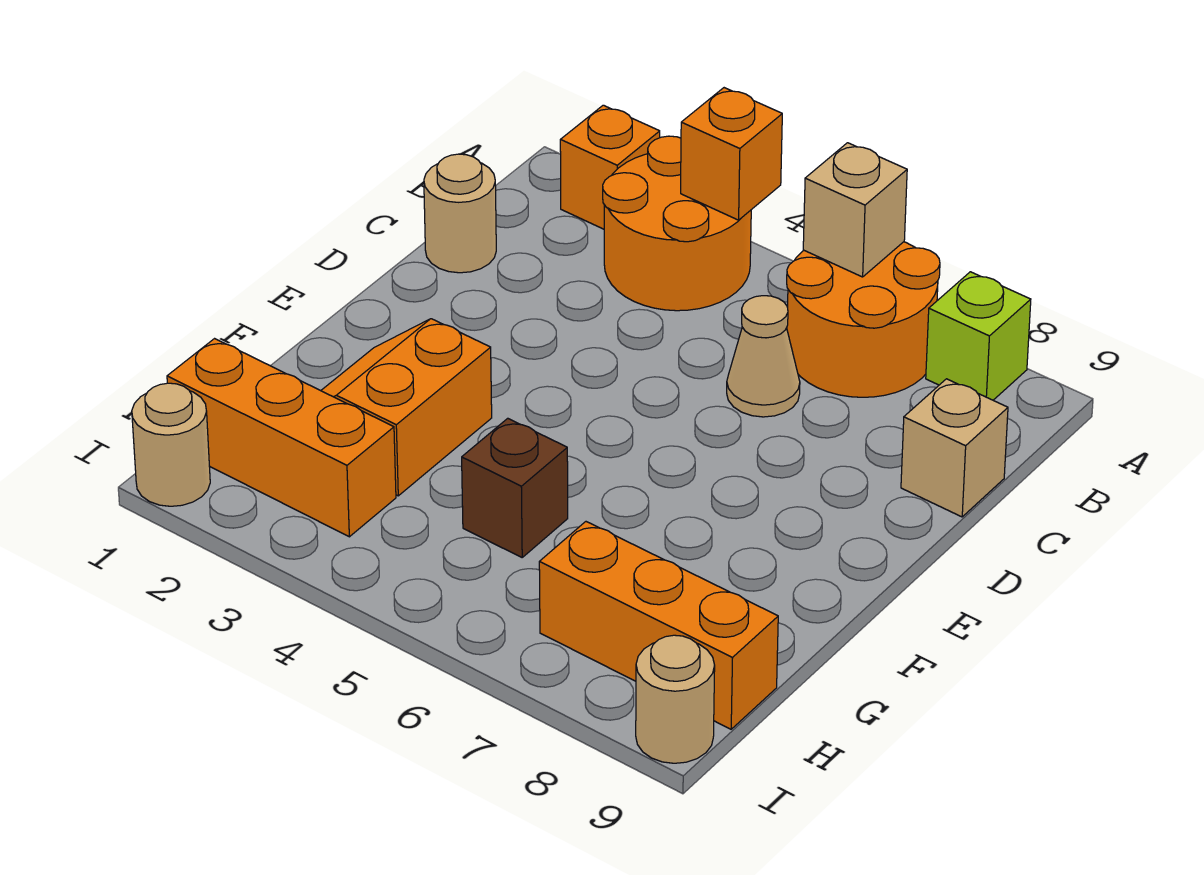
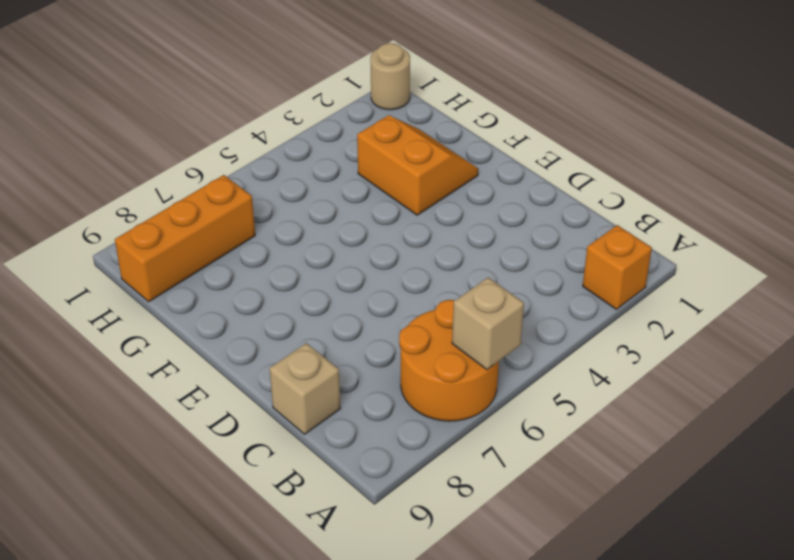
none -> orange round brick A3:B4 level 1
none -> lime brick A8 level 1
none -> tan round brick C1 level 1

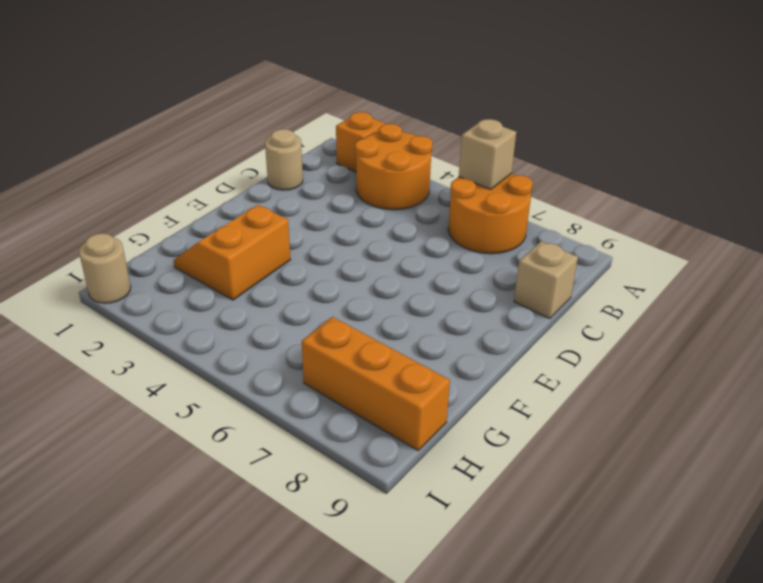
none -> lime brick A8 level 1
none -> tan cone C6 level 1
none -> brown brick G5 level 1

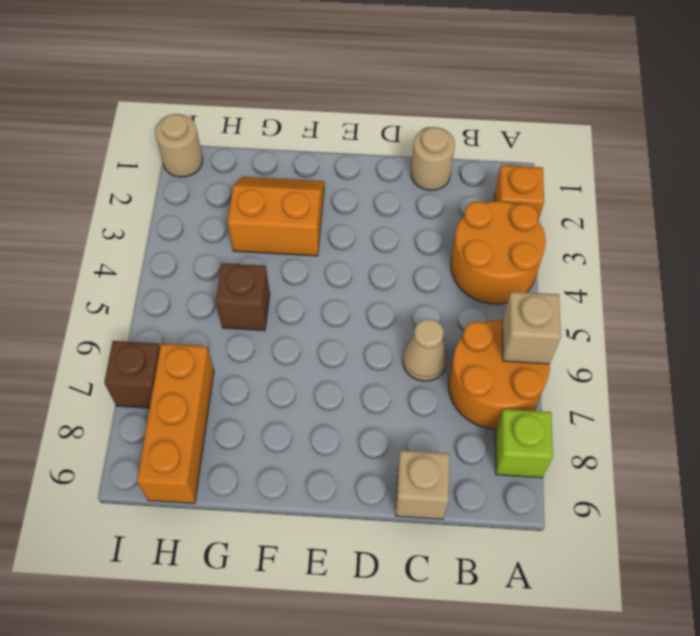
brown brick I7 level 1 -> none
none -> orange brick H1:H3 level 1
none -> tan round brick I9 level 1
none -> orange brick A4 level 2

